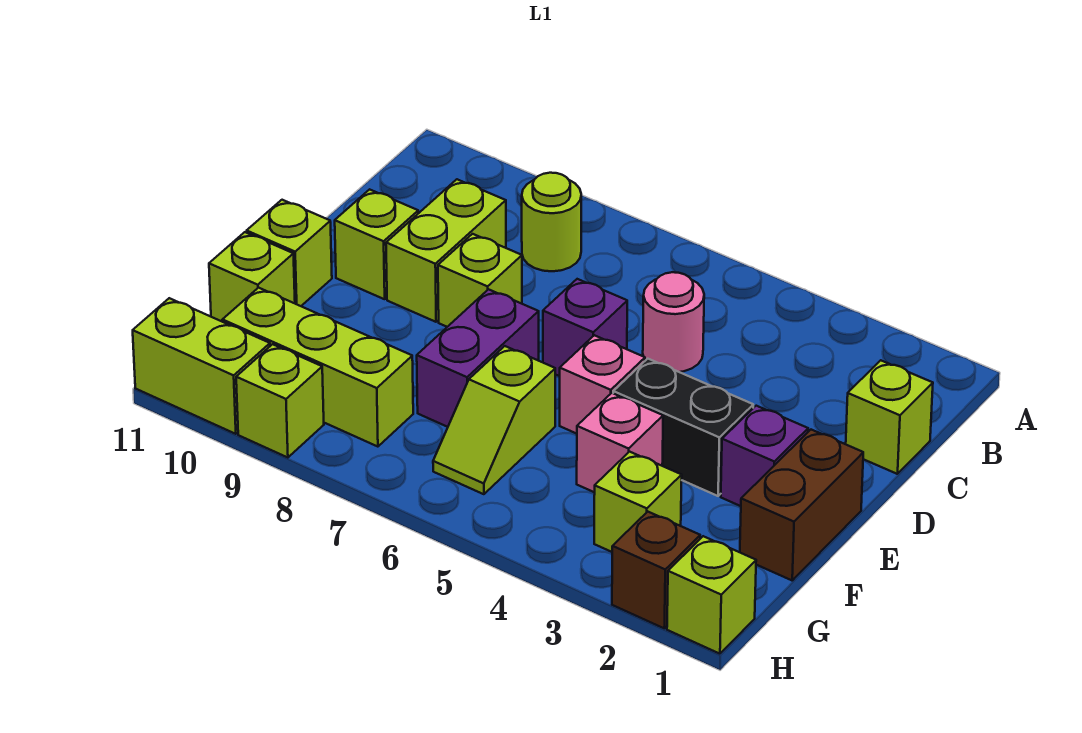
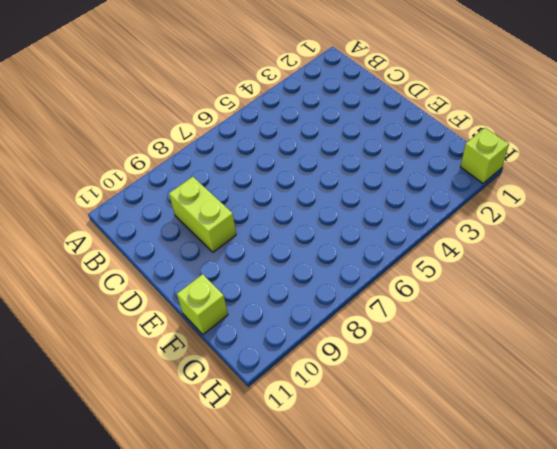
none -> lime round brick B8 level 1
none -> lime brick C1 level 1
none -> pink round brick C5 level 1

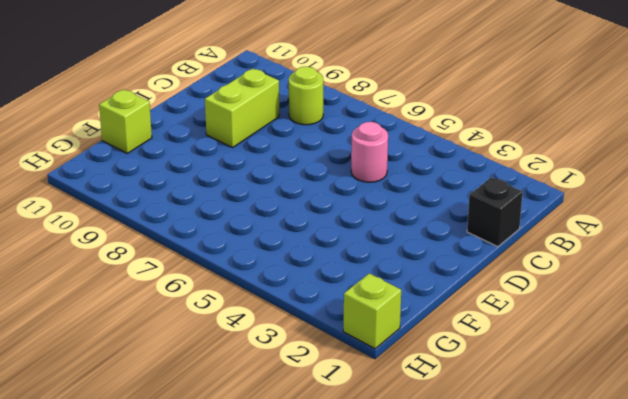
black brick C1 level 1 -> lime brick C1 level 1
none -> purple brick D6 level 1
none -> lime brick D8 level 1
none -> lime brick D10 level 1

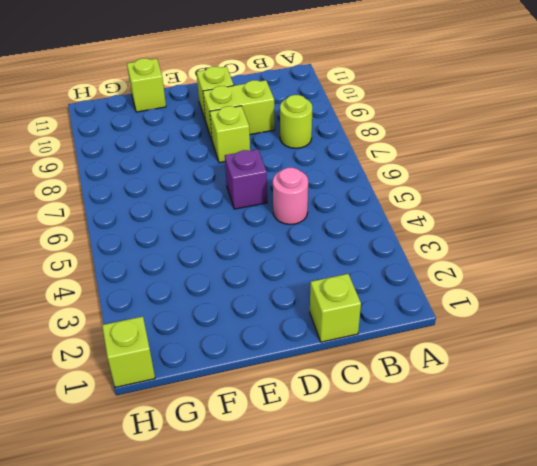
none -> brown brick E1:F1 level 1
none -> purple brick E2 level 1
none -> black brick E3:E4 level 1

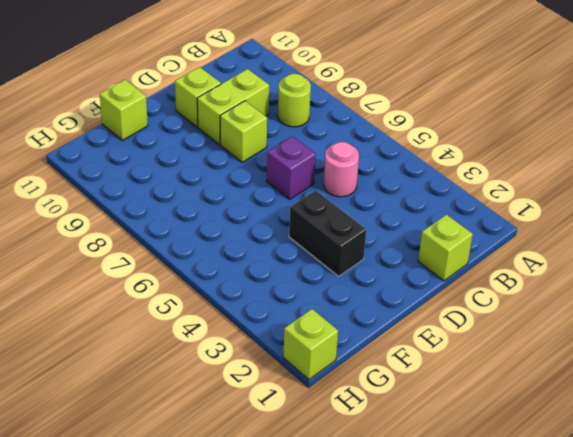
none -> brown brick E1:F1 level 1
none -> purple brick E2 level 1
none -> pink brick E5 level 1

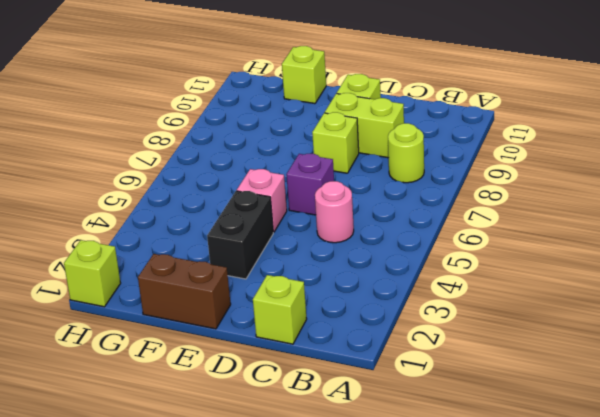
none -> purple brick E2 level 1
none -> purple brick E7:F7 level 1
none -> lime brick E11 level 1

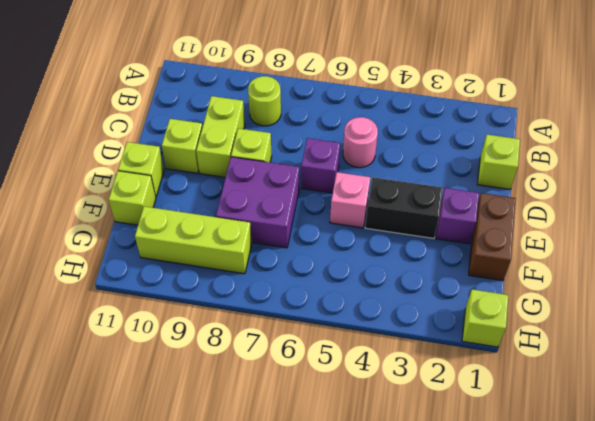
purple brick E7:F8 level 1 -> purple brick E7:F7 level 1
none -> pink brick F4 level 1
none -> lime slope F6:G6 level 1 top F
none -> lime brick G3 level 1

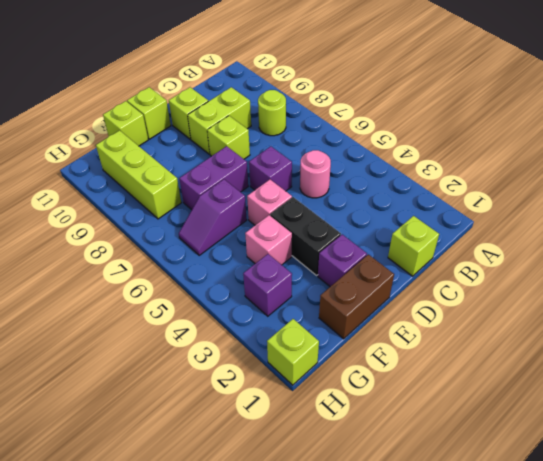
purple slope F6:G6 level 1 top F -> lime slope F6:G6 level 1 top F
purple brick G3 level 1 -> lime brick G3 level 1
none -> brown brick H2 level 1
none -> lime brick H9 level 1
none -> lime brick H10:H11 level 1

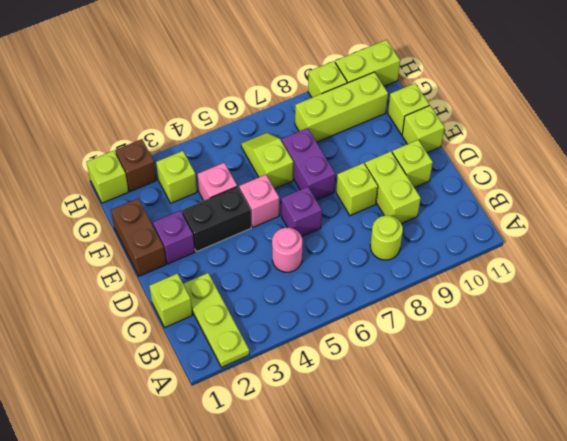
lime plate A2:C2 level 1 -> none

